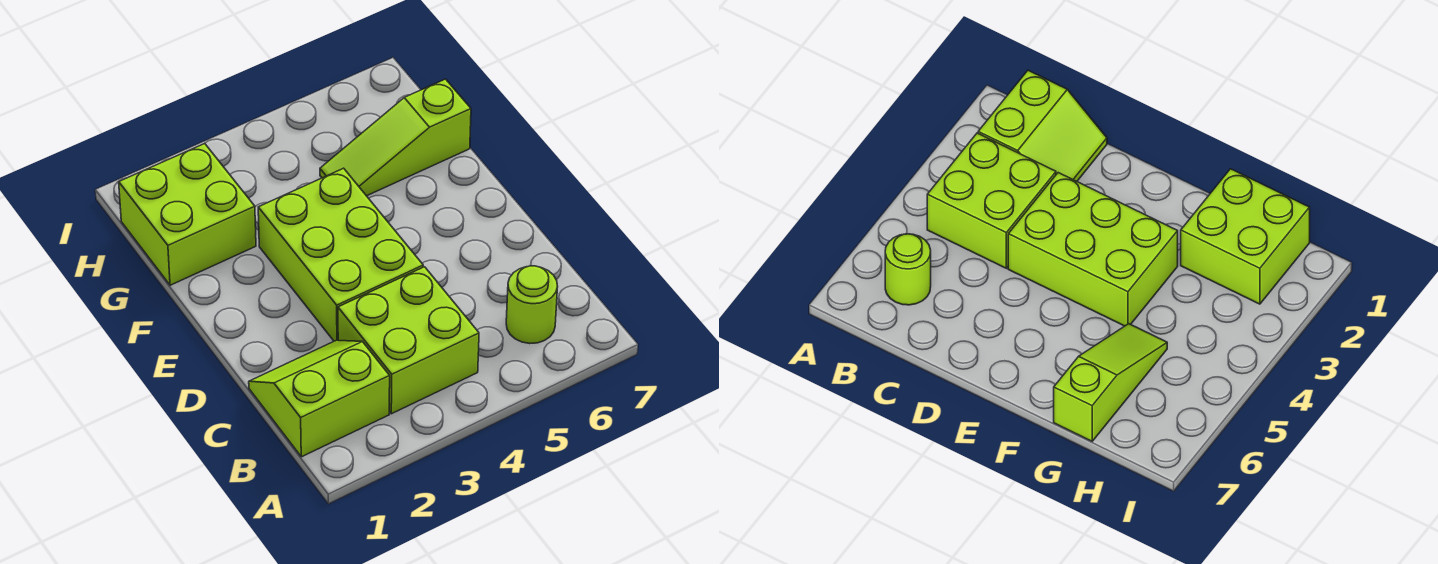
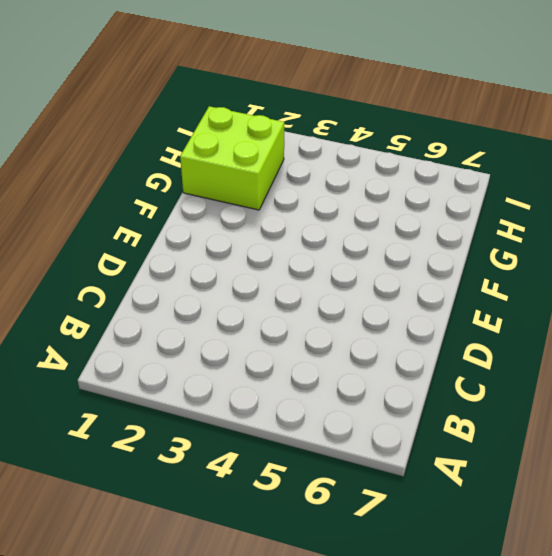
none -> lime slope B1:C2 level 1 top B
none -> lime brick B3:C4 level 1

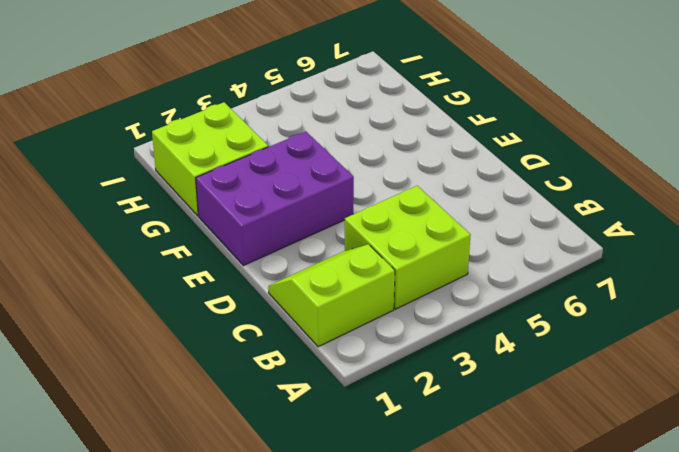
purple brick E1:F3 level 1 -> lime brick D3:F4 level 1
none -> lime round brick B6 level 1
none -> lime slope G5:G7 level 1 top 7

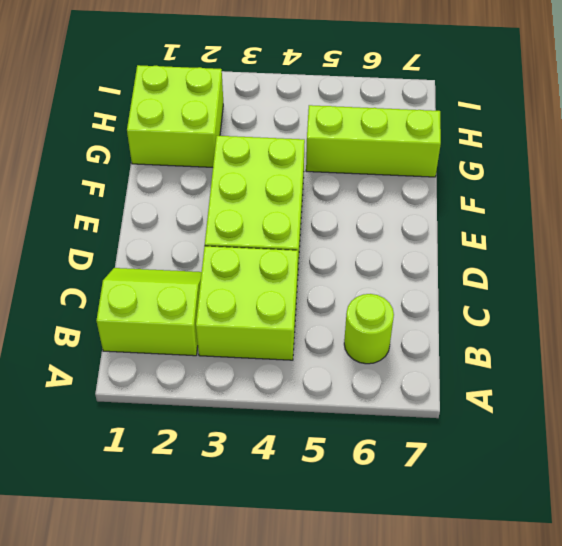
lime brick G5:G7 level 1 -> lime slope G5:G7 level 1 top 7

